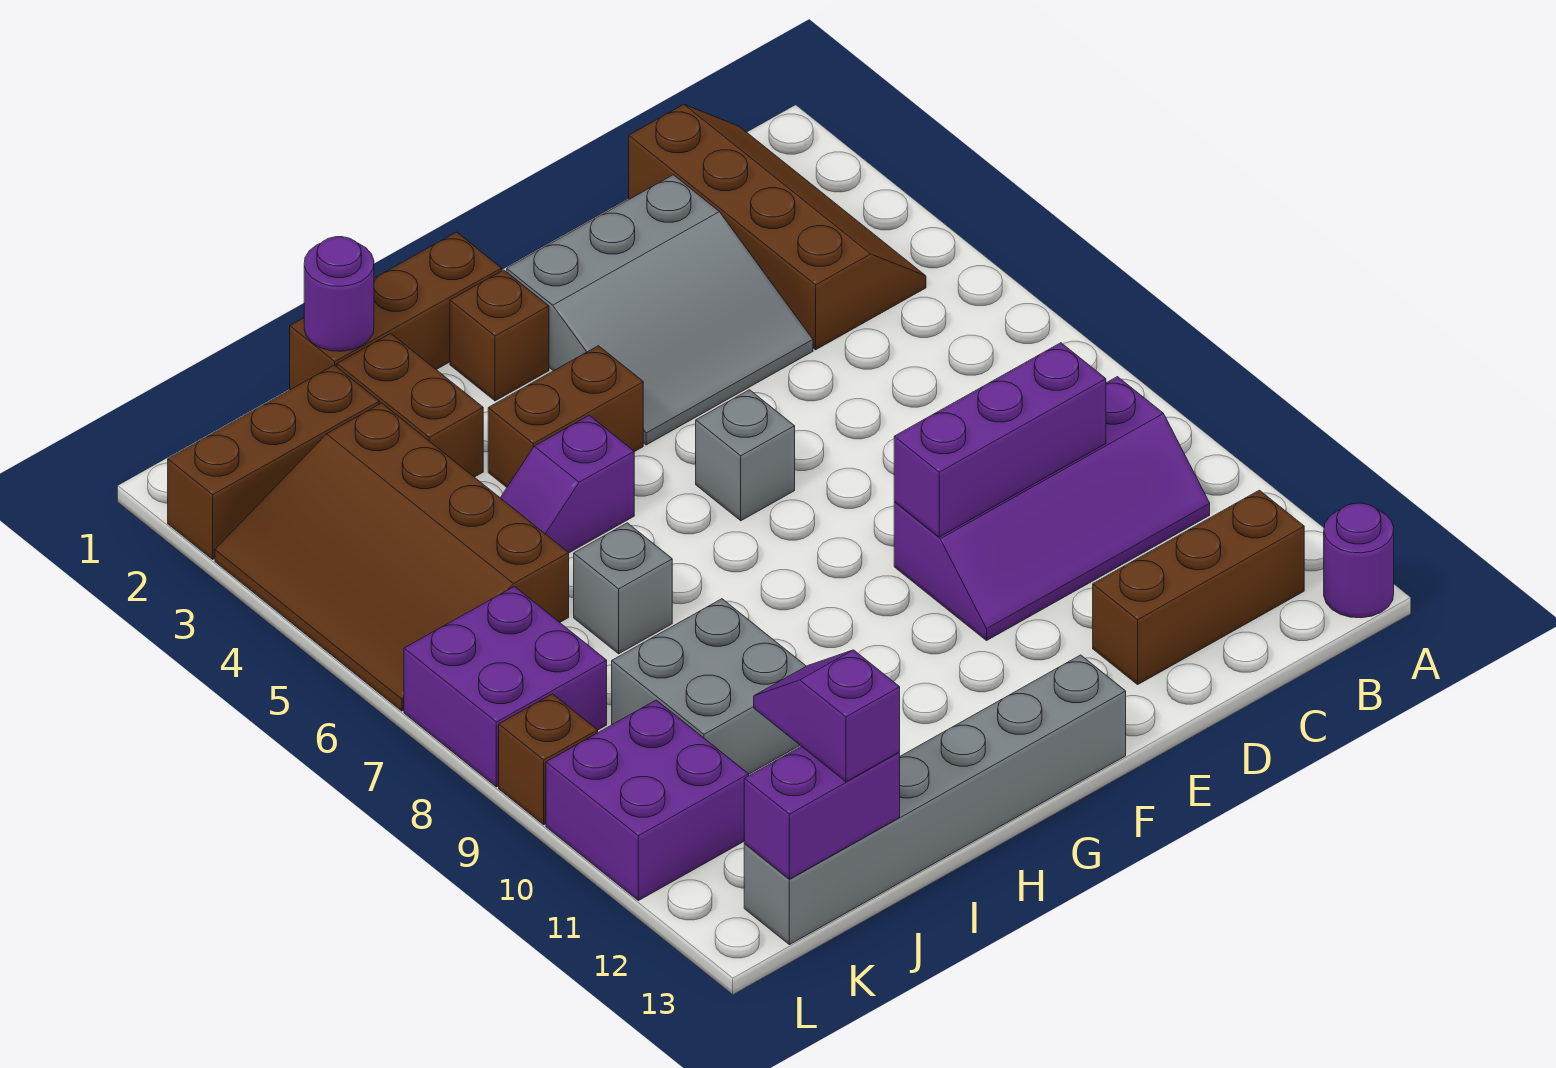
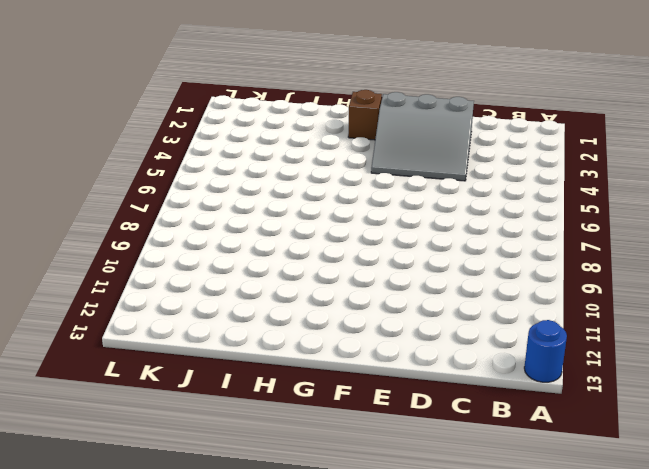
blue round brick A13 level 1 -> purple round brick A13 level 1
none -> brown slope B1:C4 level 1 top C
none -> purple slope B9:E10 level 1 top 9
none -> brown brick B12:D12 level 1

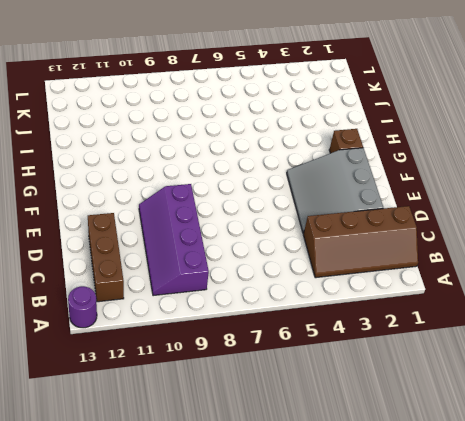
none -> grey brick F6 level 1
none -> grey brick F13:K13 level 1
none -> brown brick G1:I1 level 1

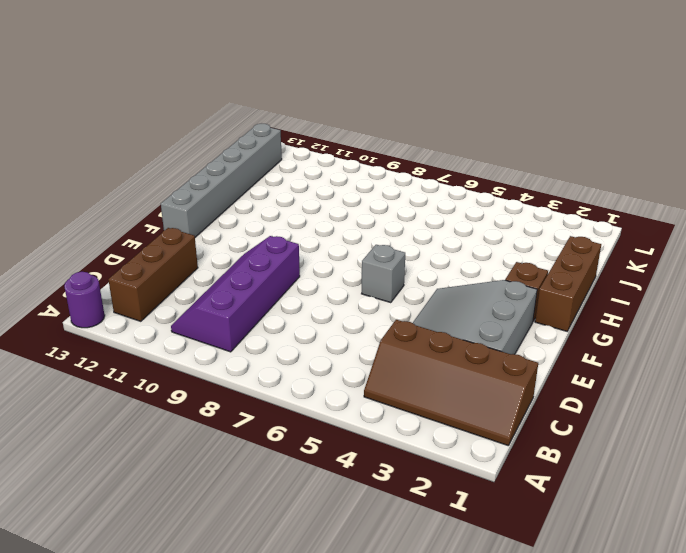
none -> brown brick G4:H4 level 1
none -> purple slope H5:I5 level 1 top H
none -> brown brick I2:I3 level 1

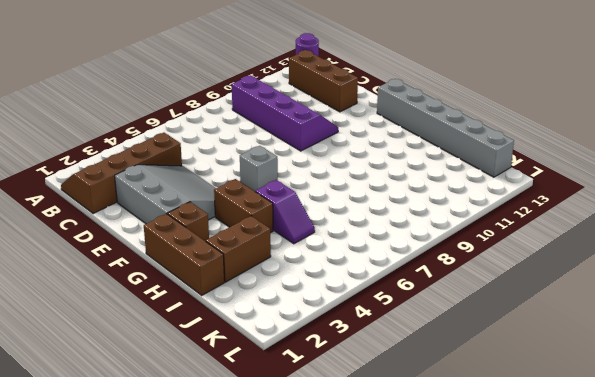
none -> grey brick I7 level 1
none -> grey brick I9:J10 level 1
none -> brown brick J2:L2 level 1

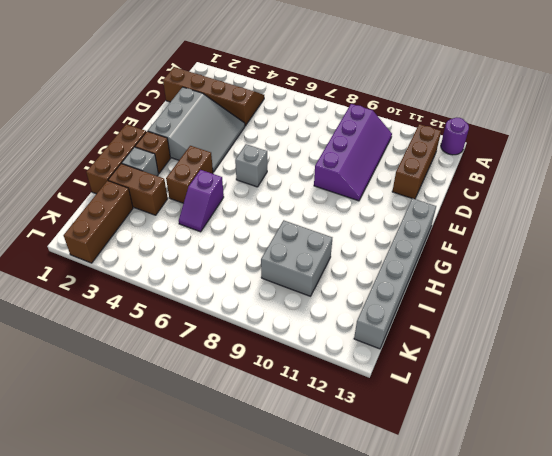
grey brick H2 level 1 -> grey brick I7 level 1
none -> brown slope J3:L6 level 1 top J
none -> purple brick K7:L8 level 1
none -> purple brick K10:L11 level 1

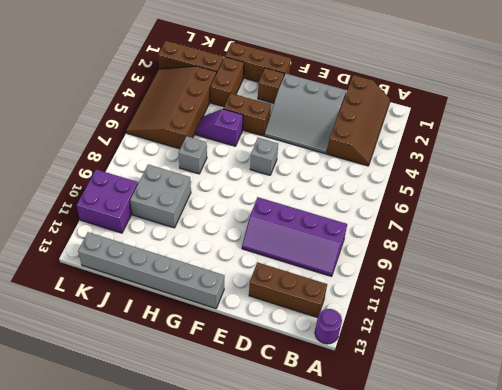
none -> purple brick K7:L8 level 1
none -> brown brick L9 level 1
none -> purple brick C9:E9 level 2

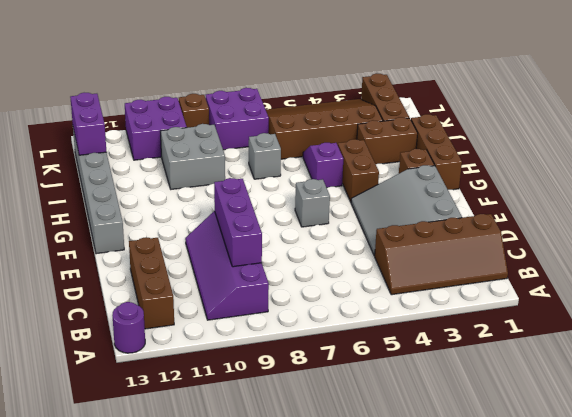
none -> purple round brick I1 level 2
none -> purple slope J12:J13 level 3 top 13

